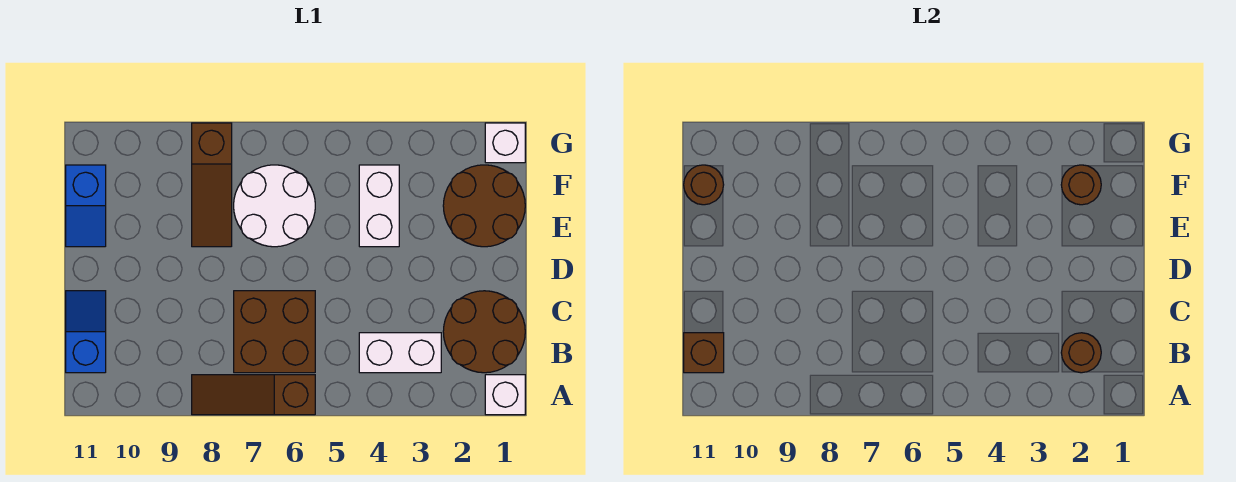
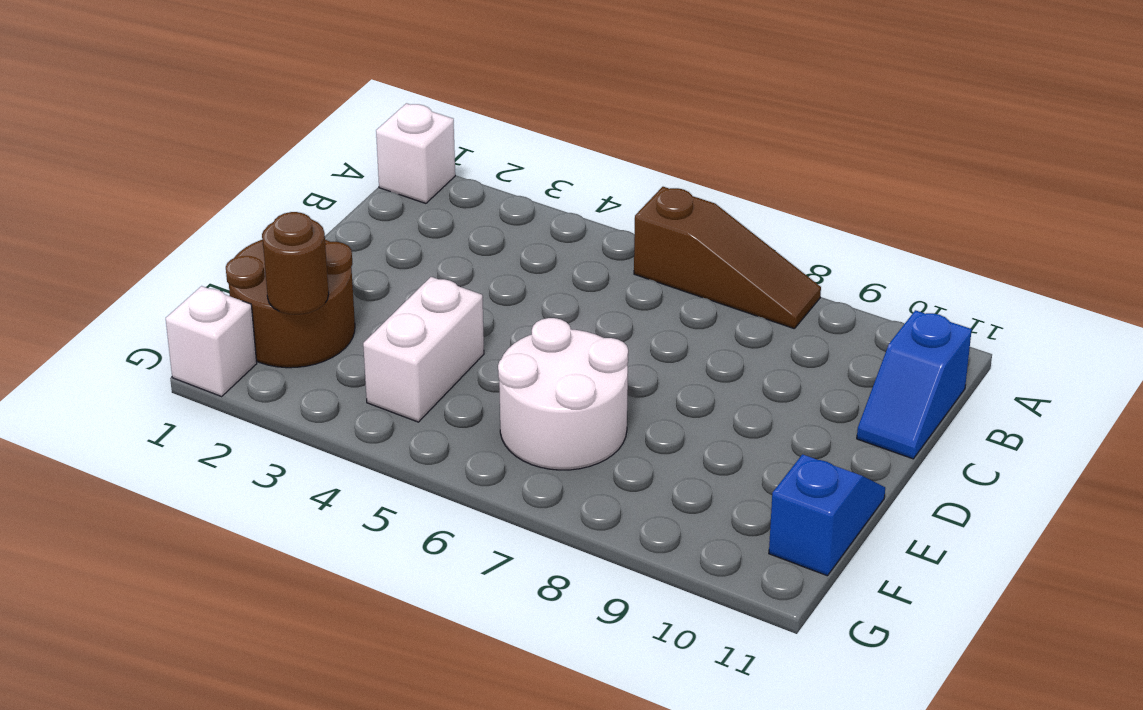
none -> brown round brick B1:C2 level 1
none -> white brick B3:B4 level 1
none -> brown brick B6:C7 level 1

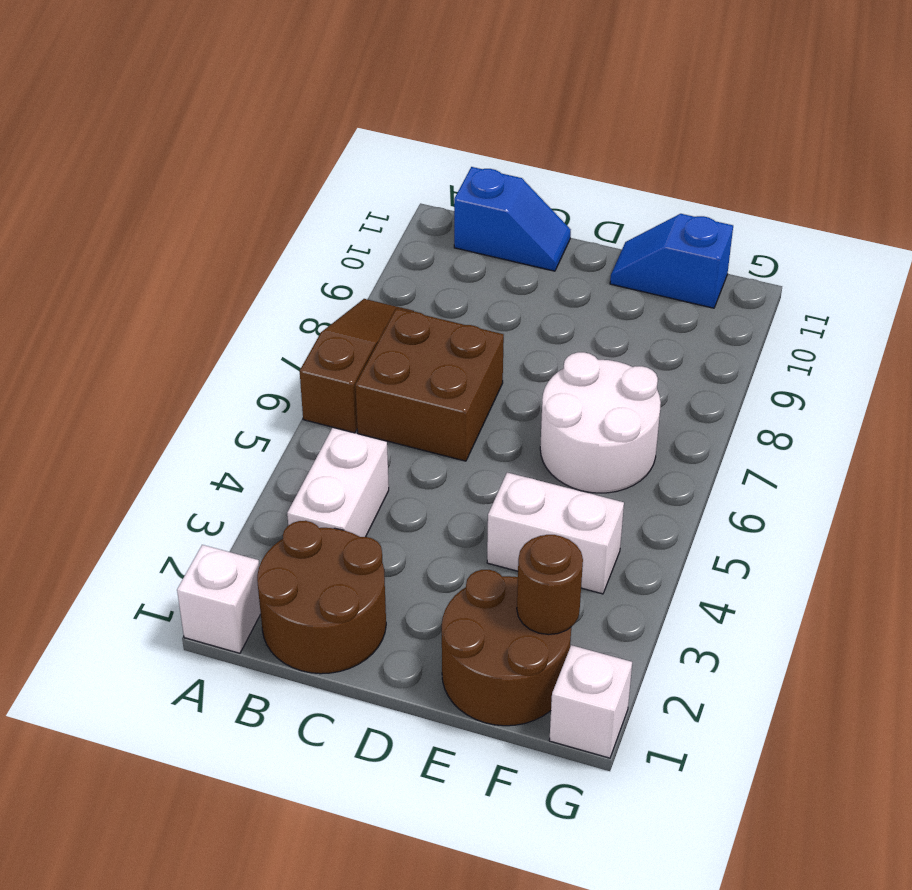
none -> brown slope E8:G8 level 1 top G
none -> brown round brick B2 level 2
none -> brown brick B11 level 2

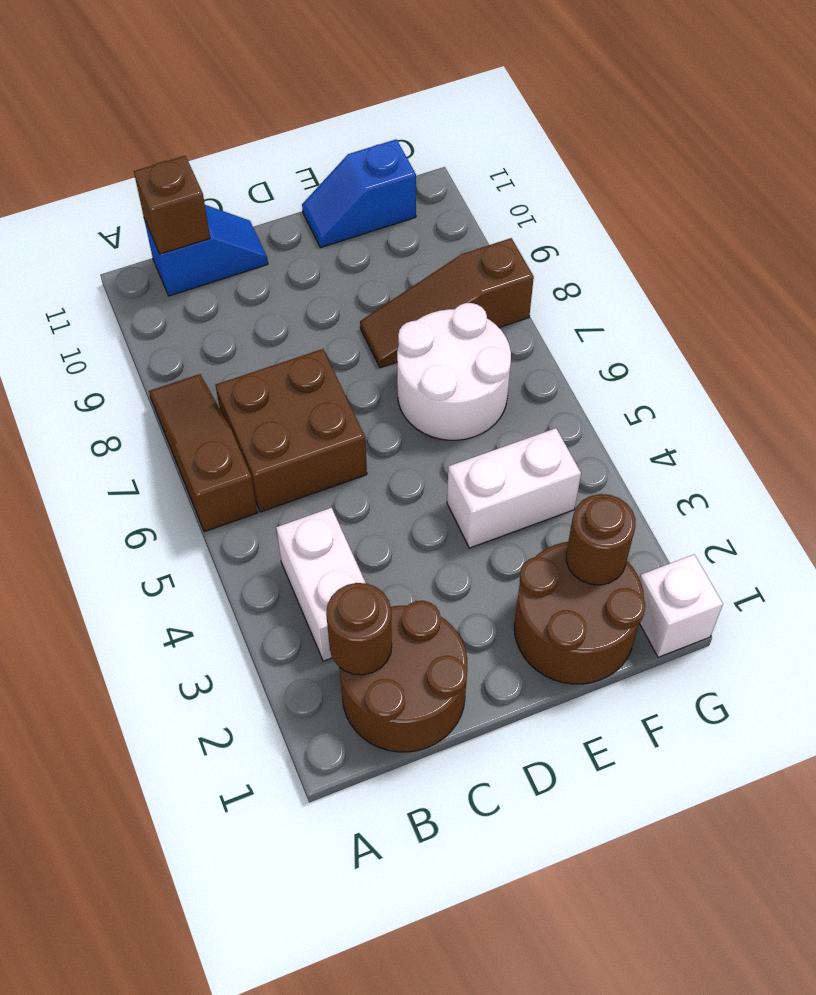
none -> white brick A1 level 1
none -> brown round brick F11 level 2

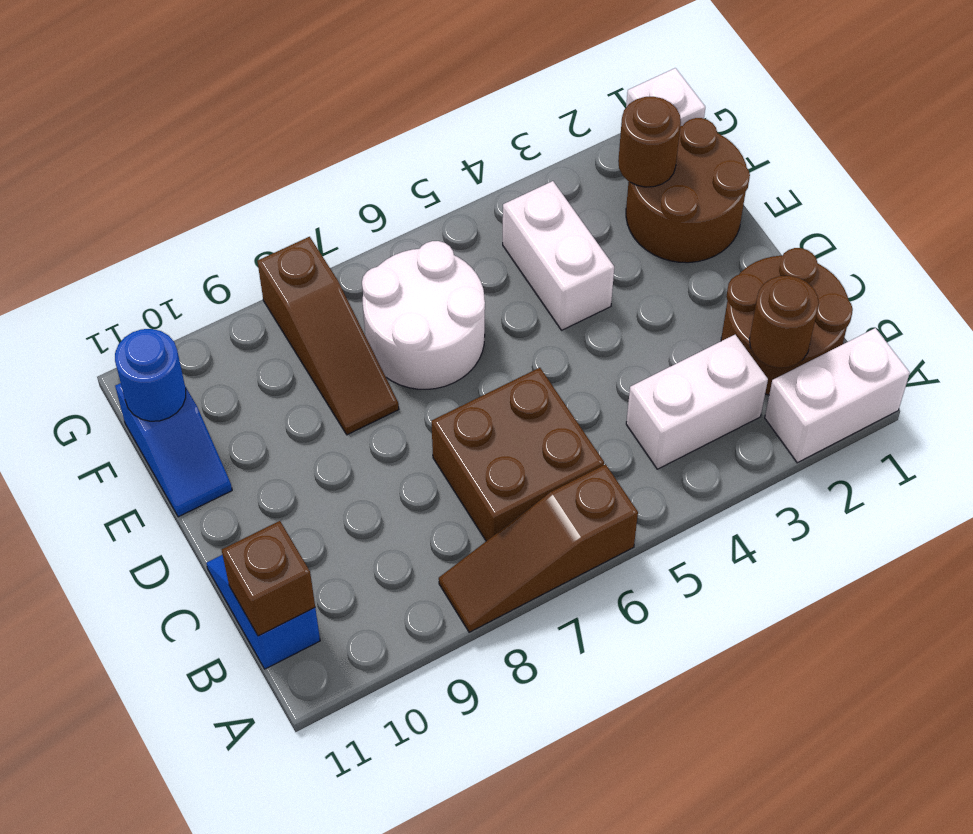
white brick A1:A2 level 1 -> white brick A1 level 1
blue round brick F11 level 2 -> brown round brick F11 level 2

